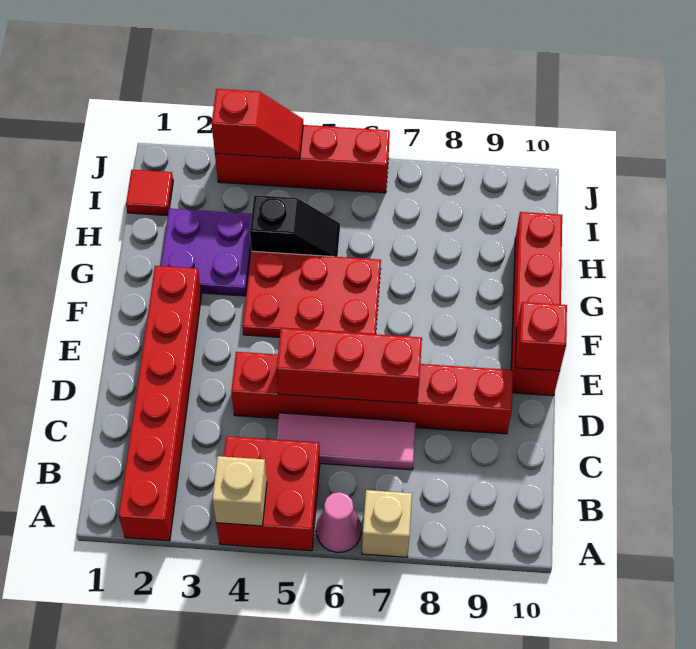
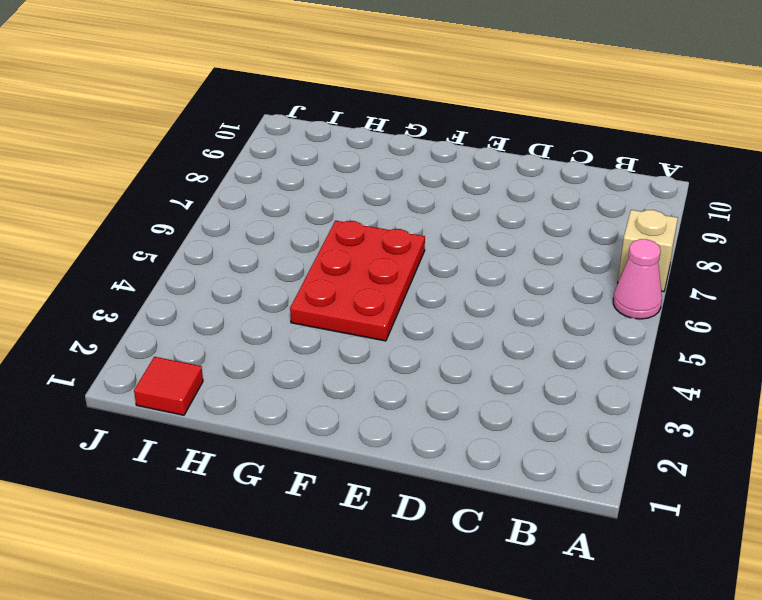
none -> red brick A2:F2 level 1
none -> red brick A4:B5 level 1
none -> pink tile C5:C7 level 1

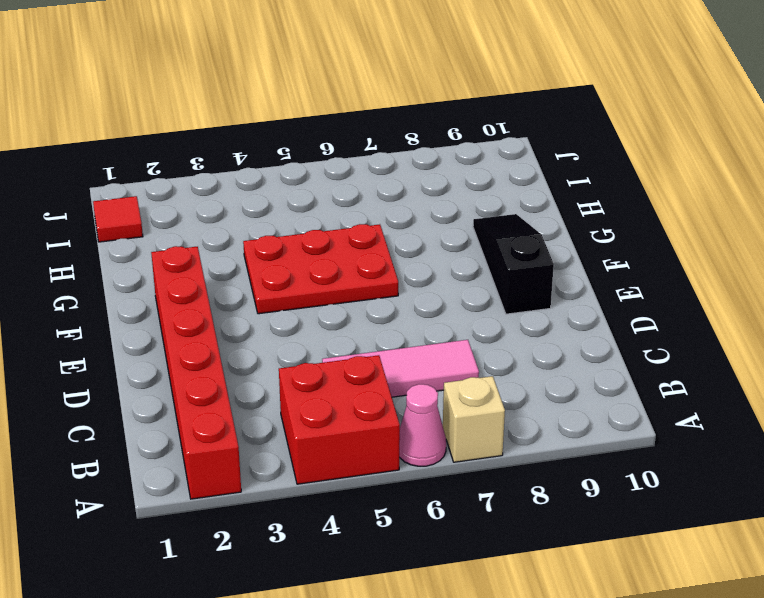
black slope E9:G9 level 1 top E -> none
none -> red brick D4:D9 level 1
none -> red brick E10:H10 level 1
none -> purple plate G2:H3 level 1

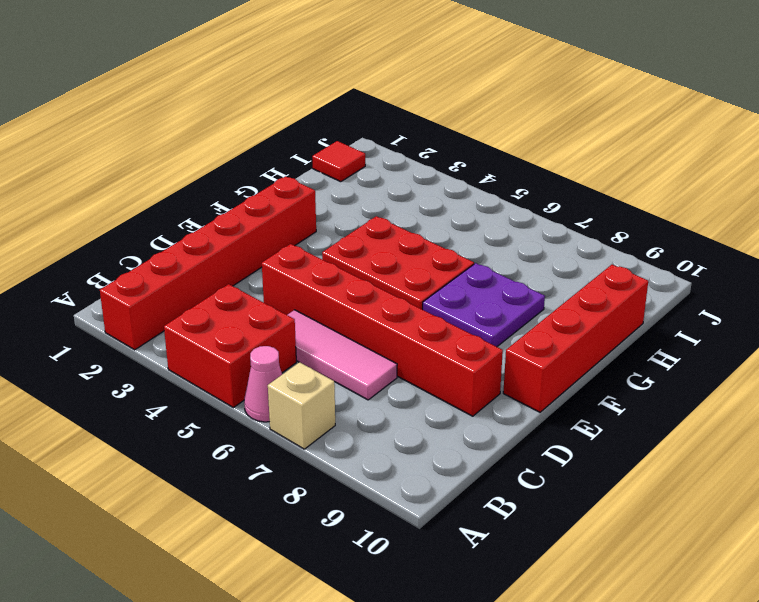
purple plate F7:G8 level 1 -> purple plate G2:H3 level 1
none -> black slope H4:H5 level 1 top 4
none -> red brick J3:J6 level 1
none -> tan brick A4 level 2

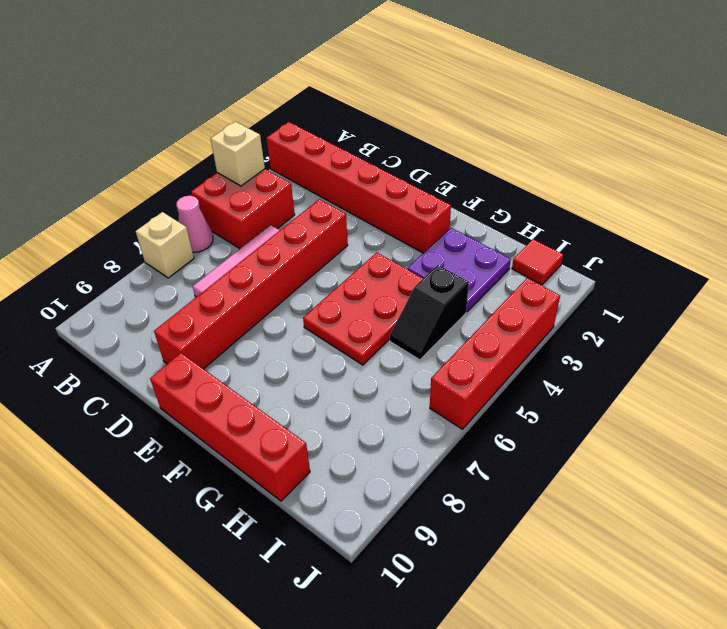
none -> red brick D5:D7 level 2
none -> red brick E10 level 2
none -> red slope J3:J4 level 2 top 3

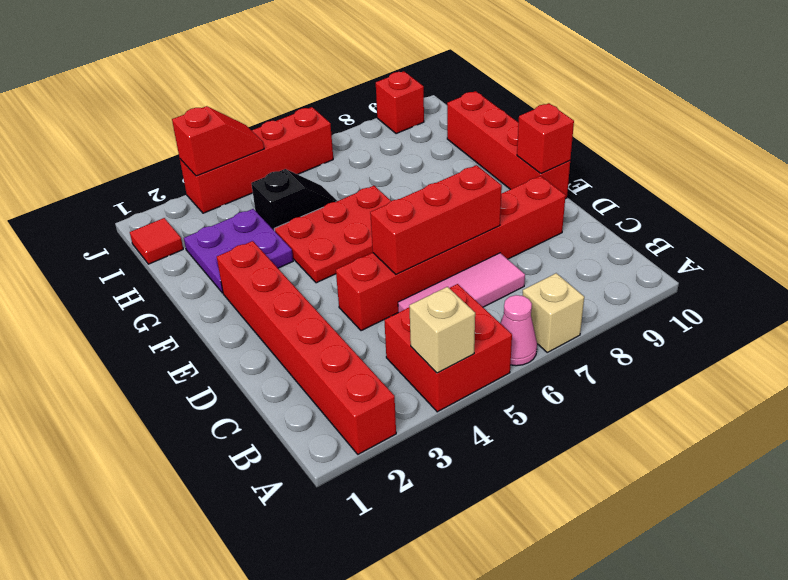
red brick J9 level 1 -> none

